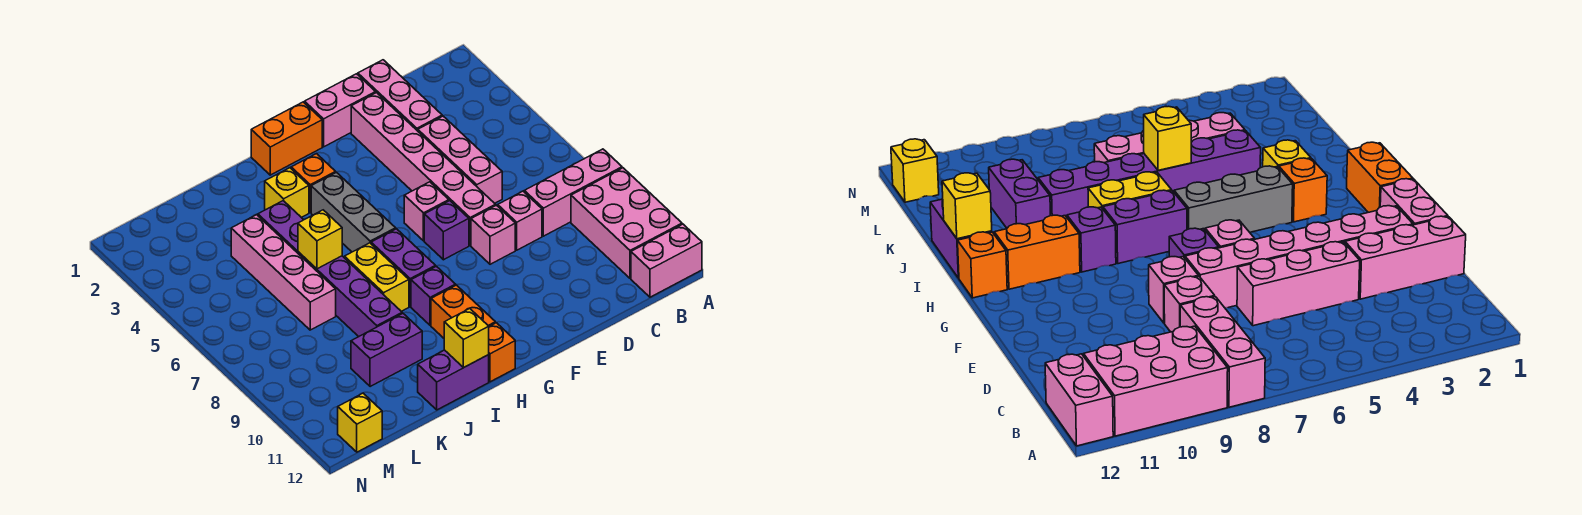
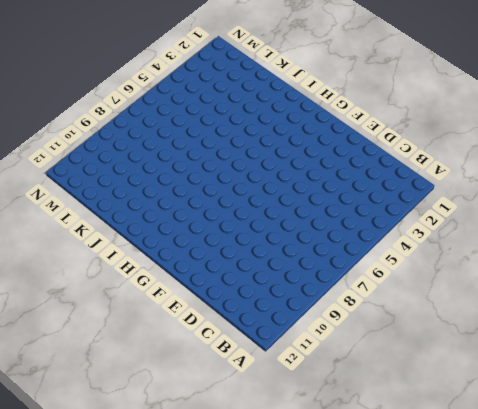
none -> pink brick A8:C8 level 1
none -> pink brick A9:B11 level 1
none -> pink brick A12:B12 level 1

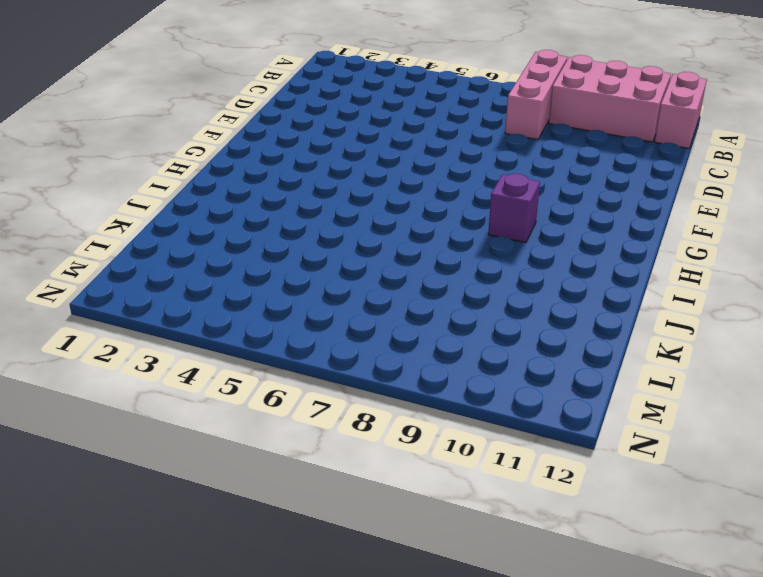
none -> pink brick D1:D3 level 1
none -> pink brick D4:D6 level 1
none -> pink brick D8 level 1

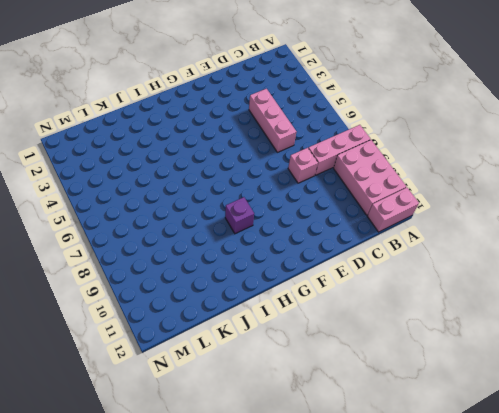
none -> pink brick D1:D3 level 1
none -> pink brick E1:F1 level 1
none -> pink brick E2:E7 level 1

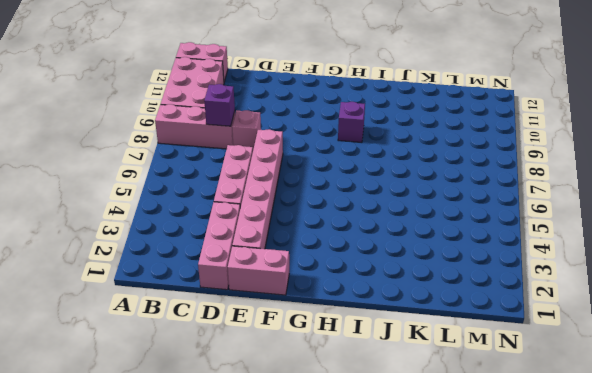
purple brick C8 level 2 -> purple brick F7 level 1
none -> pink brick E8 level 1
none -> pink brick F6 level 1
none -> orange brick G1:H1 level 1

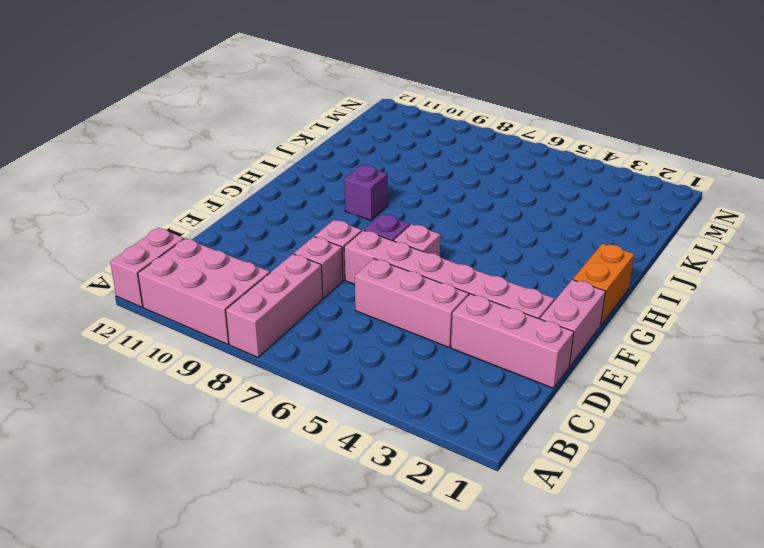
none -> orange brick H3 level 1
none -> grey brick H4:H6 level 1
none -> purple brick H7:H8 level 1

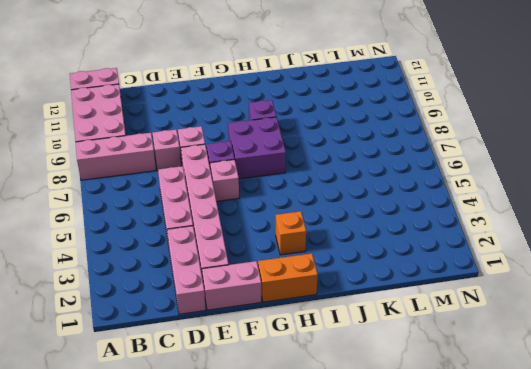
purple brick G7:H8 level 1 -> purple brick H7:H8 level 1
none -> grey brick H4:H6 level 1
none -> orange brick H10:H11 level 1
none -> orange brick H12 level 1

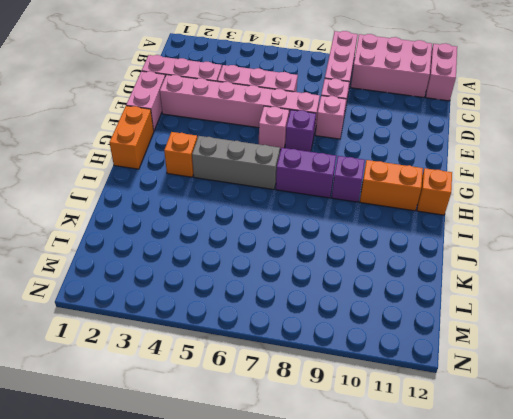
none -> yellow brick I3 level 1
none -> yellow brick I7:I8 level 1
none -> purple brick I12:J12 level 1

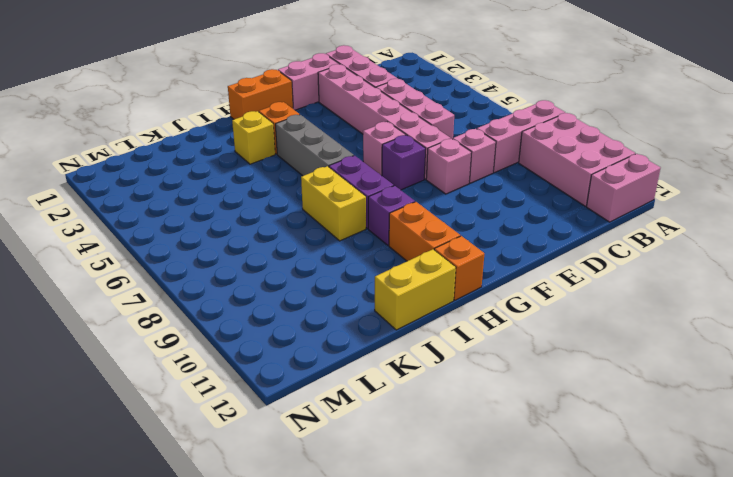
yellow brick I12:J12 level 1 -> purple brick I12:J12 level 1
none -> purple brick J4:J9 level 1
none -> purple brick J10:K10 level 1
none -> pink brick K4:K7 level 1

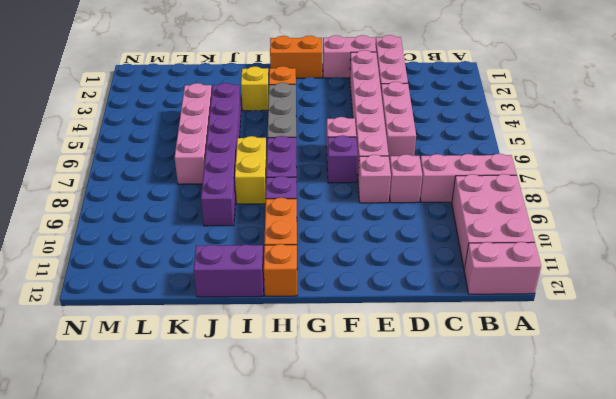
none -> purple brick J10:K10 level 1
none -> yellow brick M12 level 1
none -> yellow brick I12 level 2

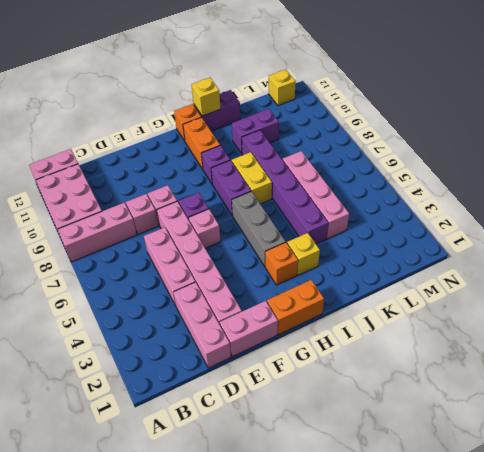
none -> yellow brick J6 level 2

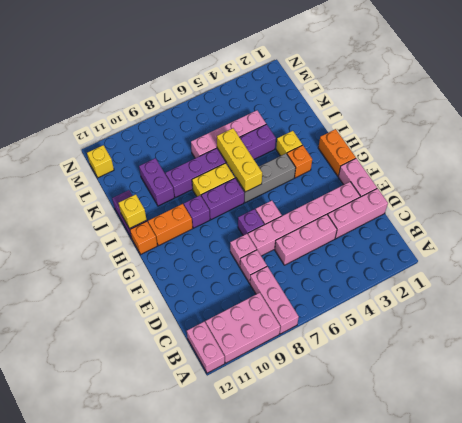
yellow brick H6:J6 level 2 -> yellow brick J6 level 2

